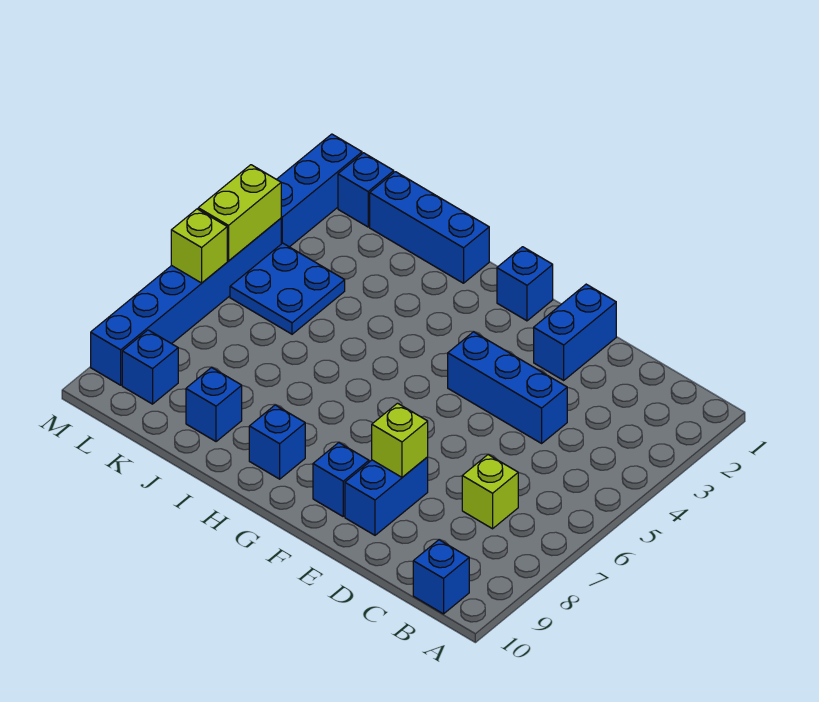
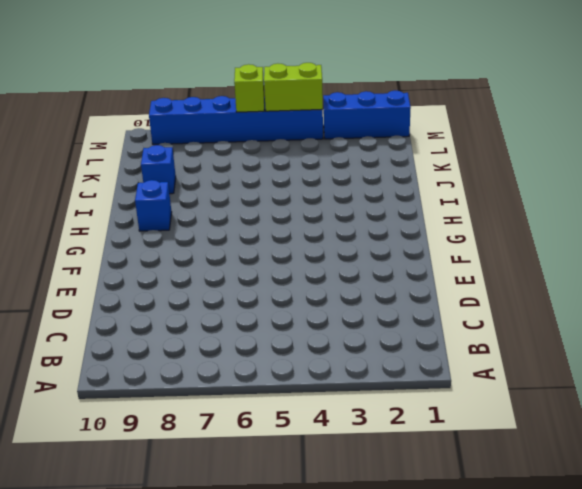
none -> blue brick B10 level 1
none -> lime brick C7 level 1
none -> blue brick D4:F4 level 1

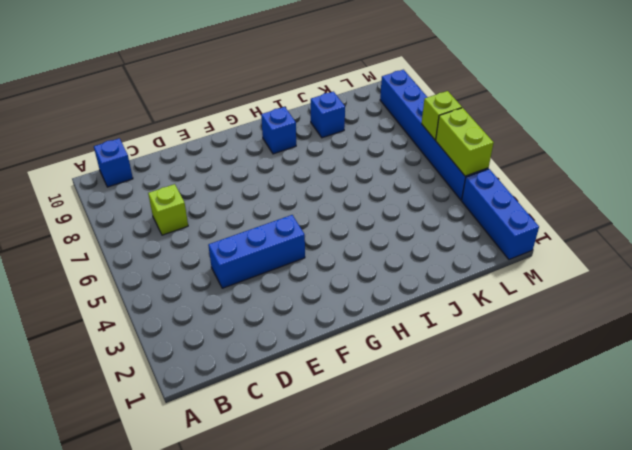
none -> blue brick E1:E2 level 1
none -> blue brick E8:E9 level 1
none -> blue brick F9 level 1

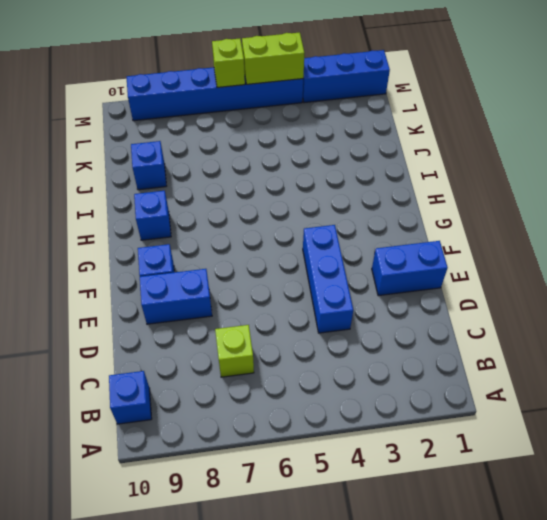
none -> blue brick G1 level 1
none -> blue brick I1:K1 level 1
none -> blue plate K4:L5 level 1

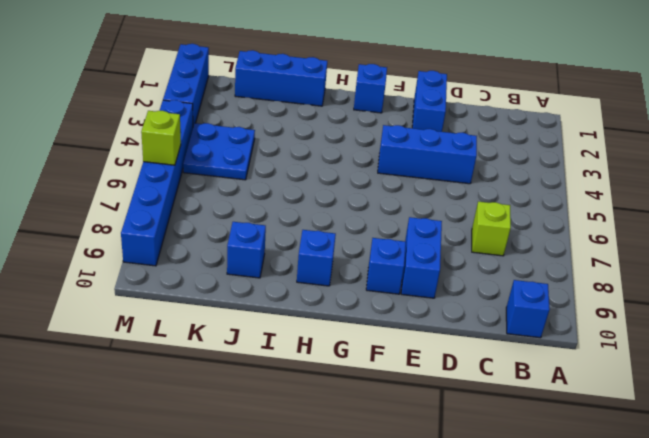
none -> blue brick L1 level 1
none -> blue brick L9 level 1
none -> lime brick E8 level 2

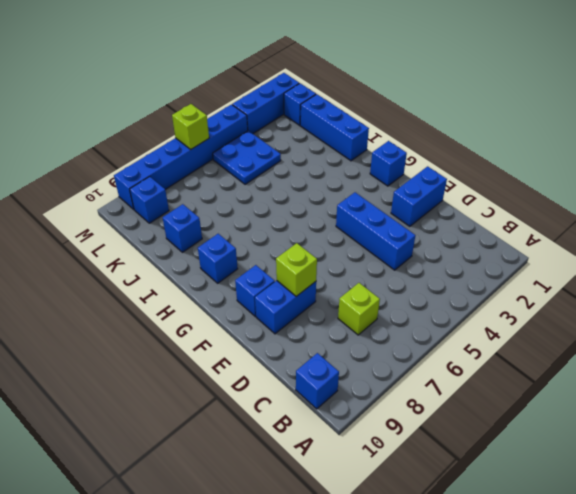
none -> lime brick M4:M5 level 2

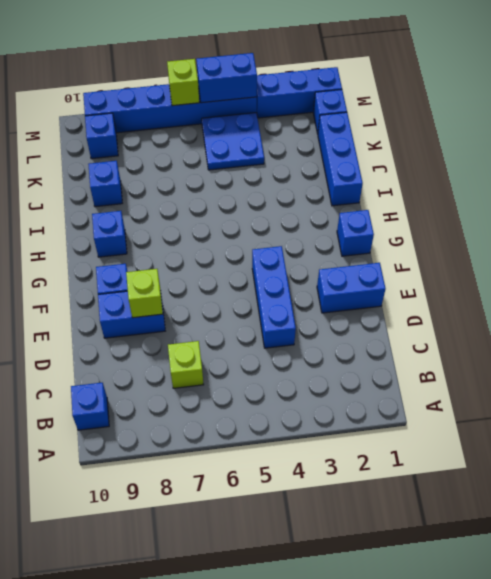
blue brick M4:M5 level 2 -> lime brick M4:M5 level 2

